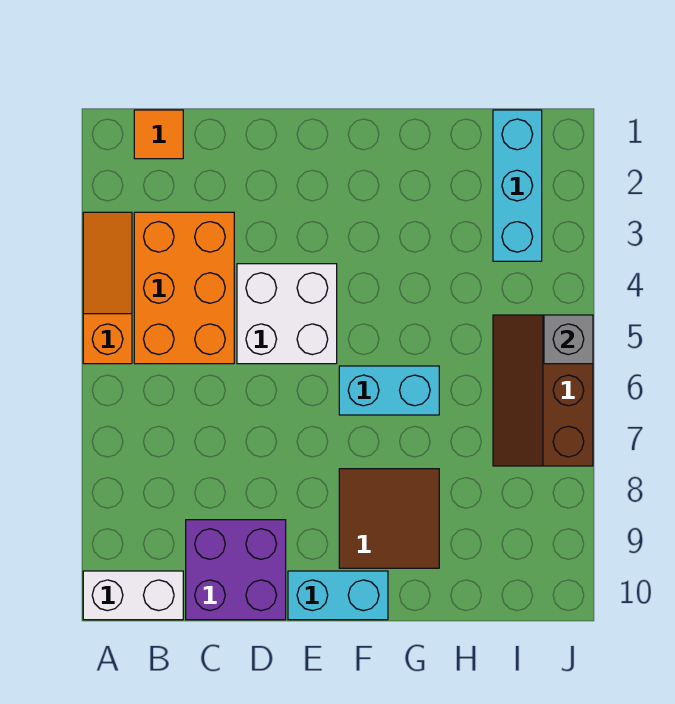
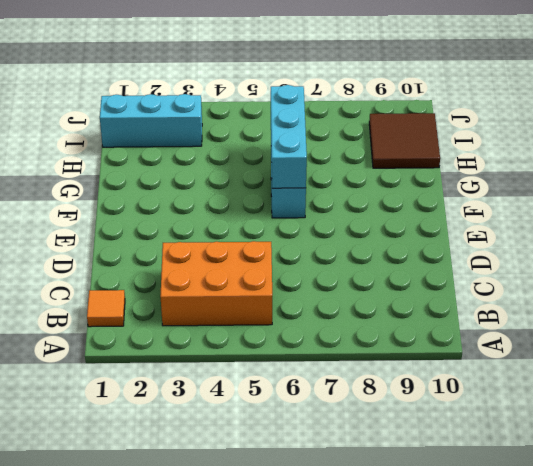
cyan brick F6:H6 level 2 -> none
brown tile H9:I10 level 1 -> brown tile F8:G9 level 1
none -> orange slope A3:A5 level 1 top 5
none -> white brick A10:B10 level 1
none -> purple brick C9:D10 level 1

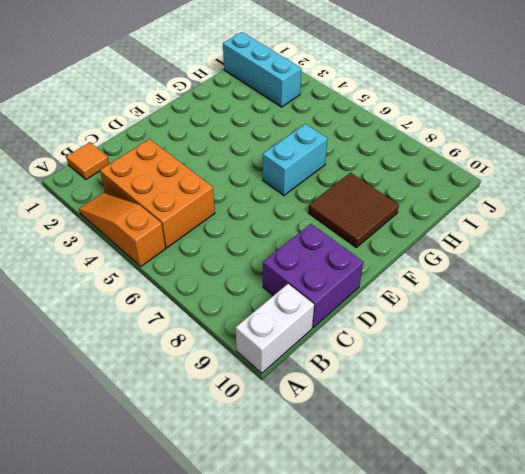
none -> white brick D4:E5 level 1
none -> cyan brick E10:F10 level 1
none -> brown slope I5:J7 level 1 top J

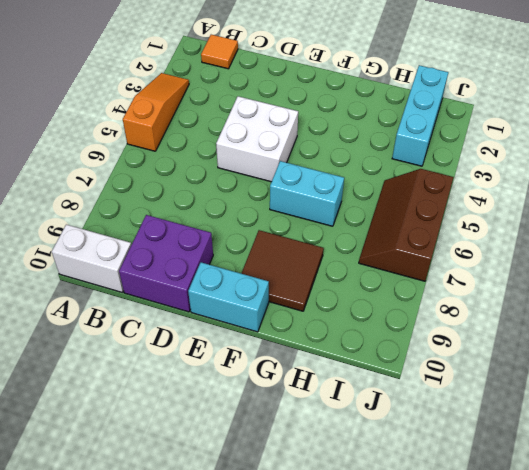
none -> orange brick B3:C5 level 1
none -> grey brick J5 level 2

